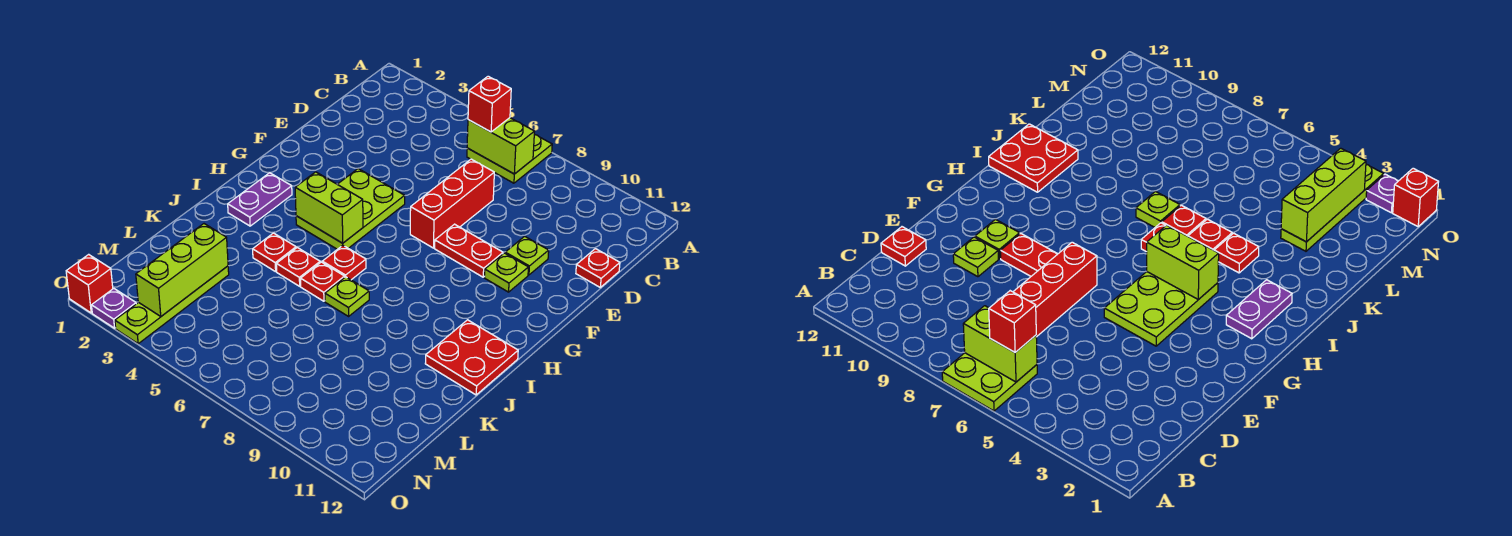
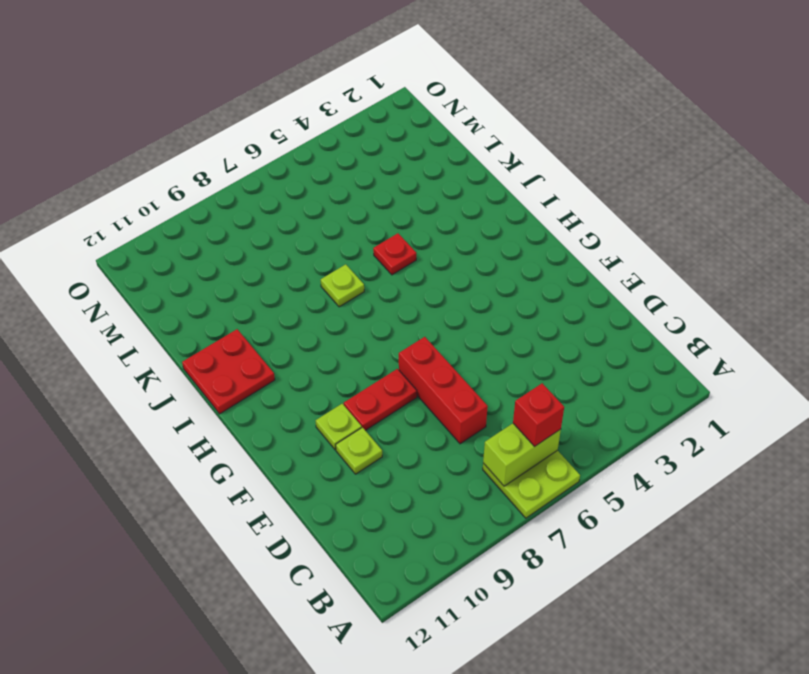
none -> red plate D12 level 1
none -> lime plate F4:H5 level 1
none -> purple plate H2:I2 level 1

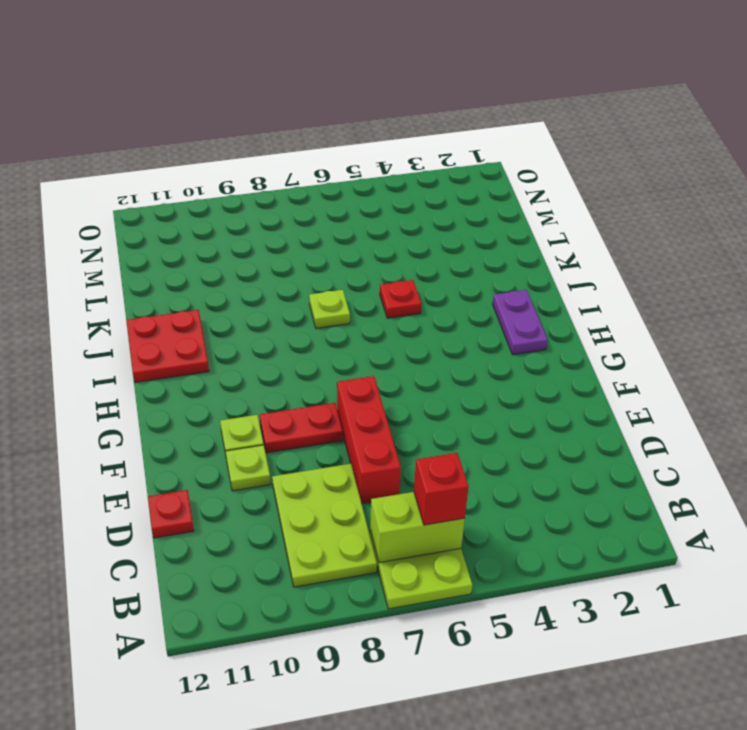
lime plate B8:D9 level 1 -> lime plate F4:H5 level 1
none -> red plate I6 level 1
none -> red plate J4 level 1
none -> red plate J6 level 1

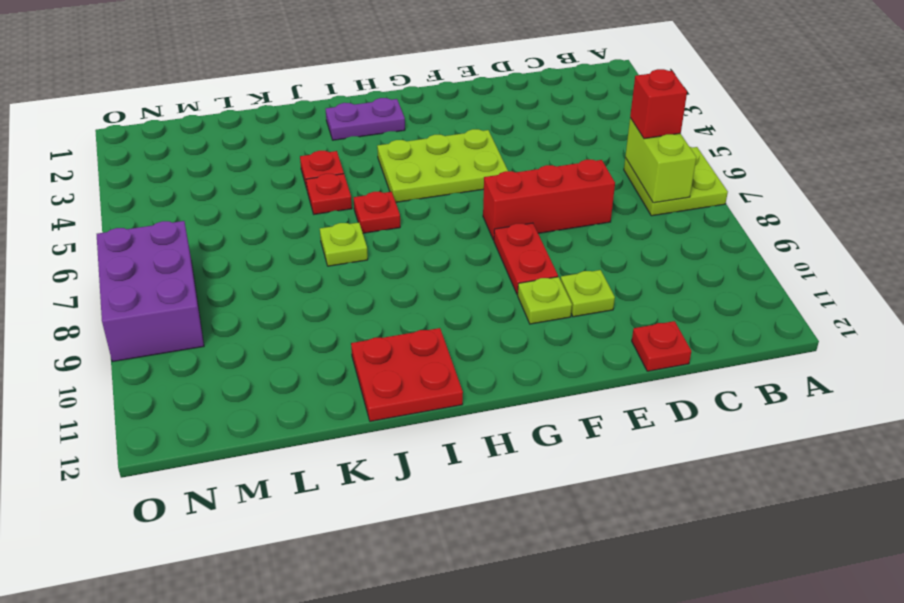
purple brick N7:O9 level 1 -> none
none -> red plate J6 level 1
none -> lime plate L3:O3 level 1
none -> red brick O1 level 1

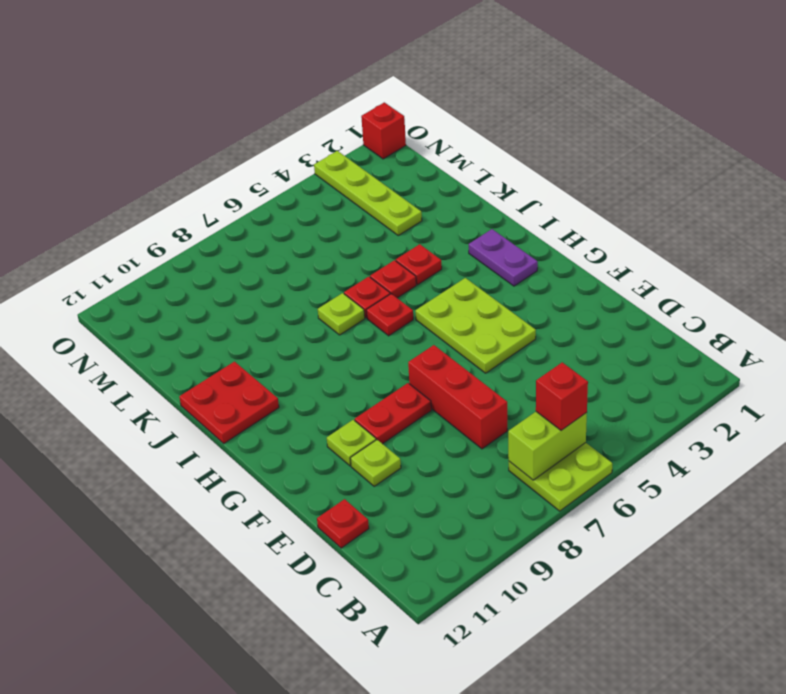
none -> purple plate O2 level 1
none -> lime brick H4:H5 level 2
none -> lime brick L3:N3 level 2

